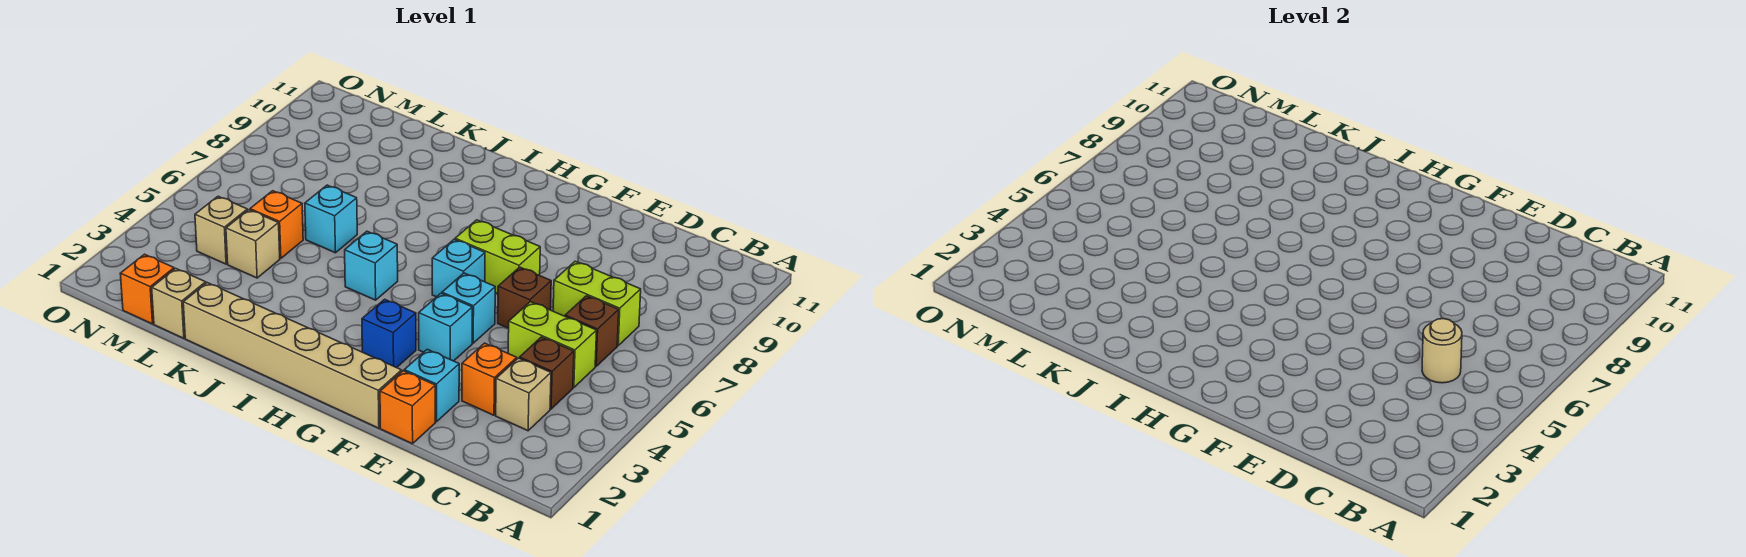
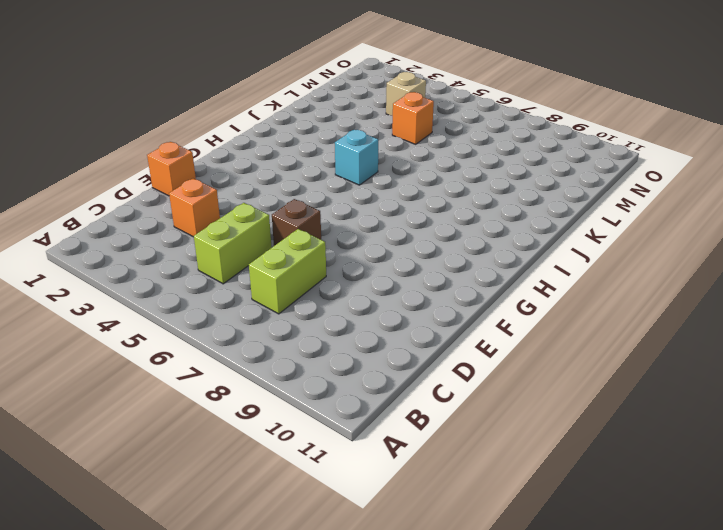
none -> tan brick C3 level 1
none -> brown brick C4 level 1
none -> brown brick C6 level 1

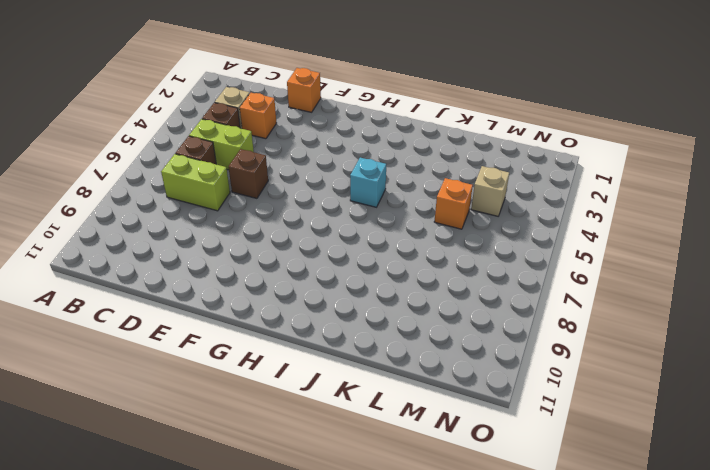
none -> cyan brick E2 level 1
none -> tan brick F1:K1 level 1
none -> cyan brick F4 level 1

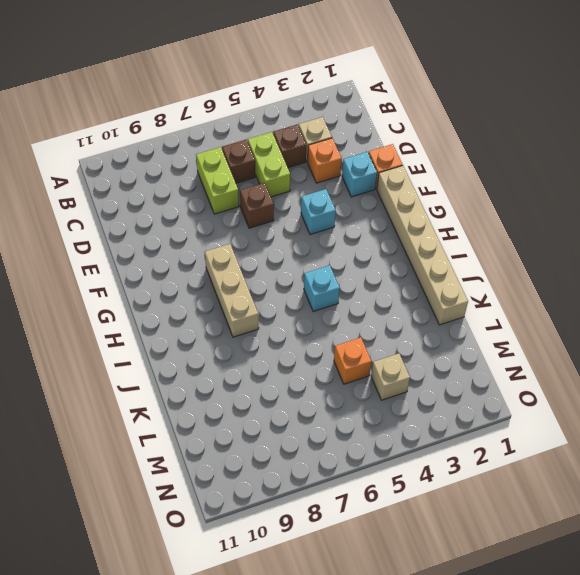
tan brick G8:I8 level 1 -> none
none -> cyan brick F5 level 1
none -> lime brick F7:G7 level 1
none -> blue brick G3 level 1

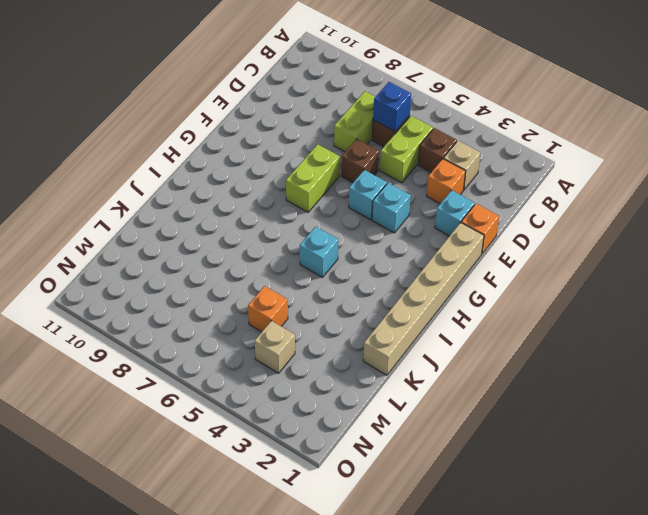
blue brick C6 level 2 -> blue brick G3 level 1
none -> cyan brick G6 level 1
none -> cyan brick K6 level 1
none -> tan brick L1 level 1

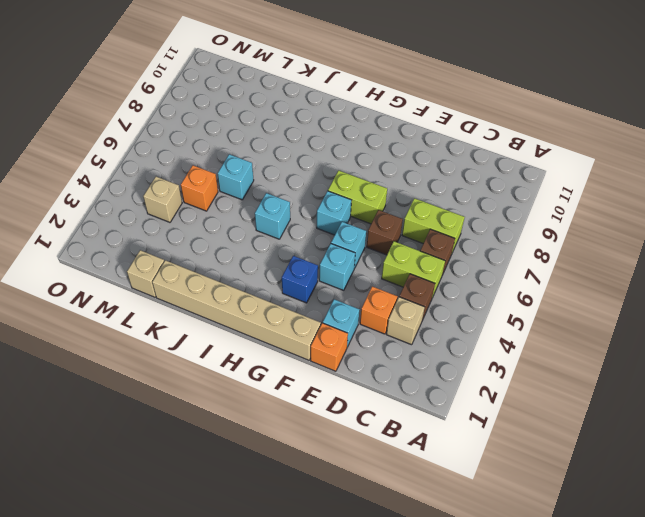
none -> tan brick L4 level 1
none -> orange brick M1 level 1
none -> tan round brick C5 level 2

